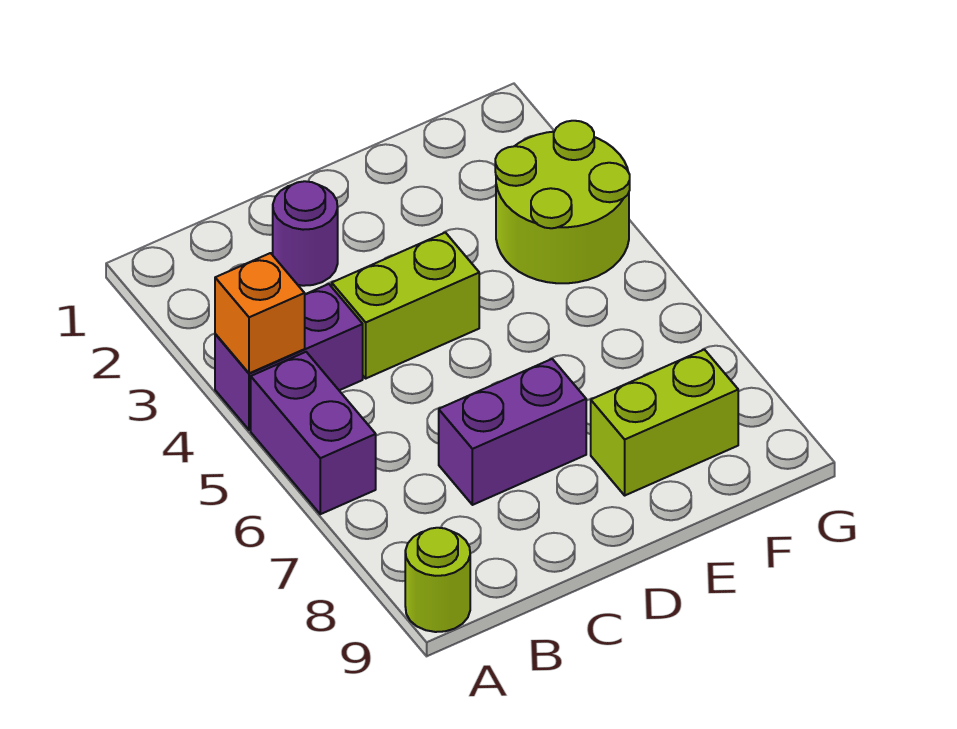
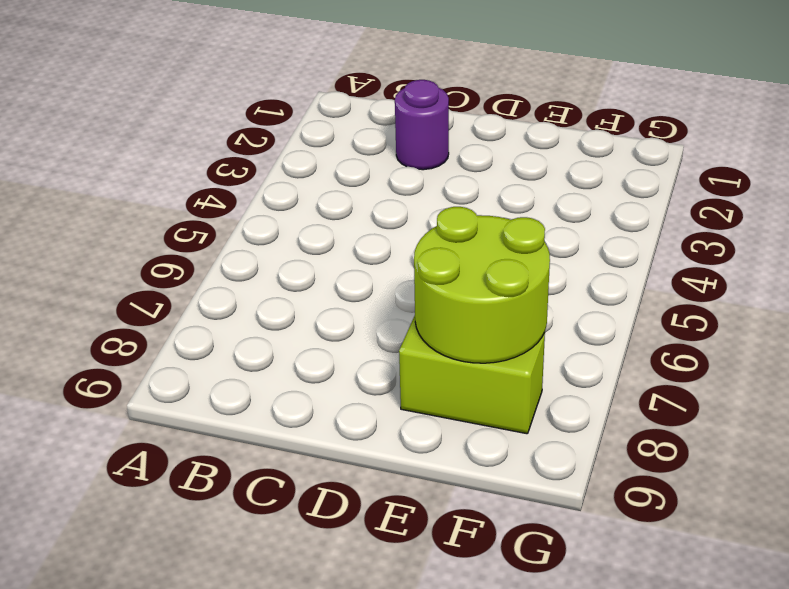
lime round brick E7:F8 level 2 -> lime round brick F3:G4 level 1
none -> purple brick A4:B4 level 1
none -> purple brick A5:A6 level 1

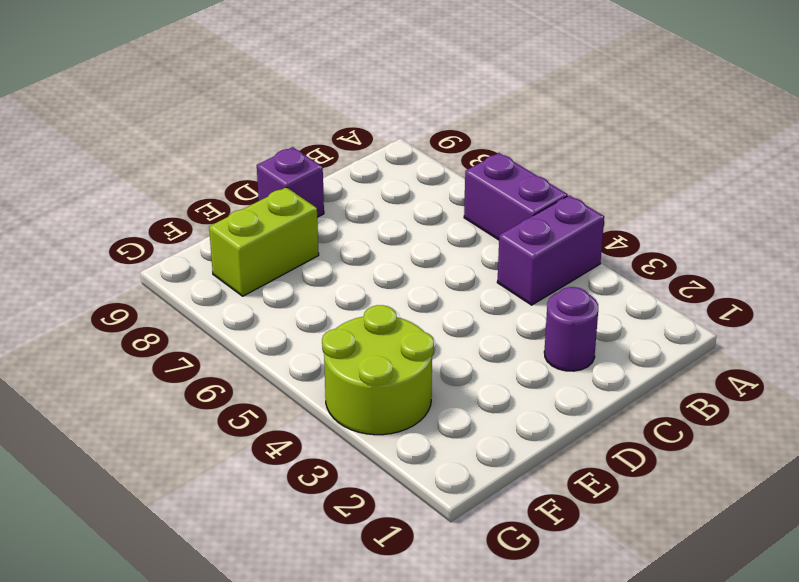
purple brick D9 level 1 -> none
none -> lime round brick A9 level 1
none -> lime brick C4:D4 level 1

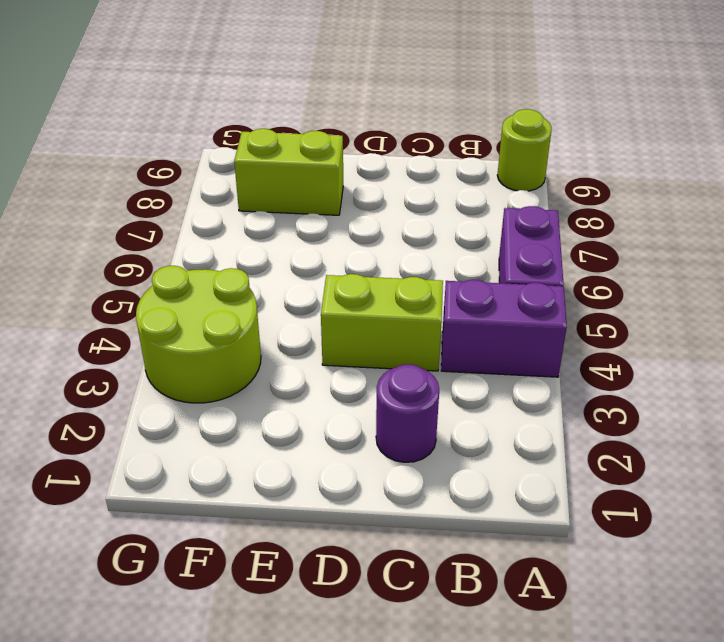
none -> purple brick C7:D7 level 1
none -> orange brick A4 level 2

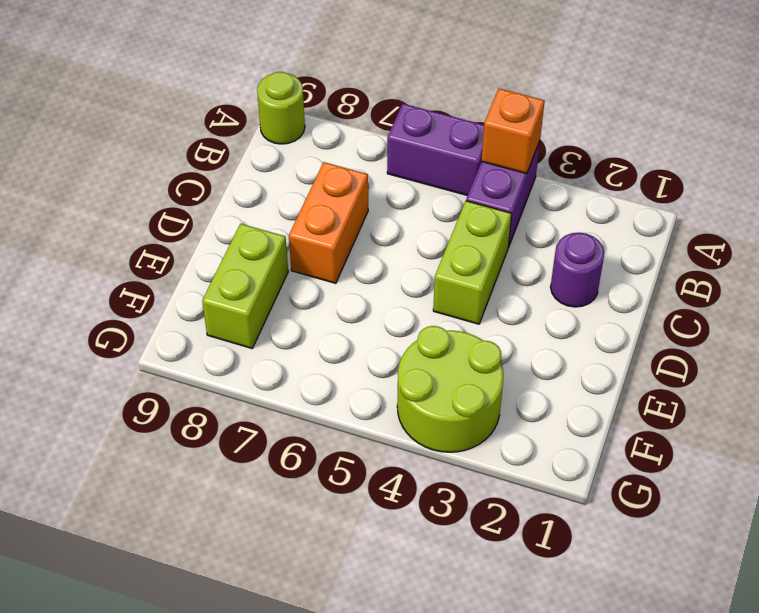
orange brick C7:D7 level 1 -> purple brick C7:D7 level 1

